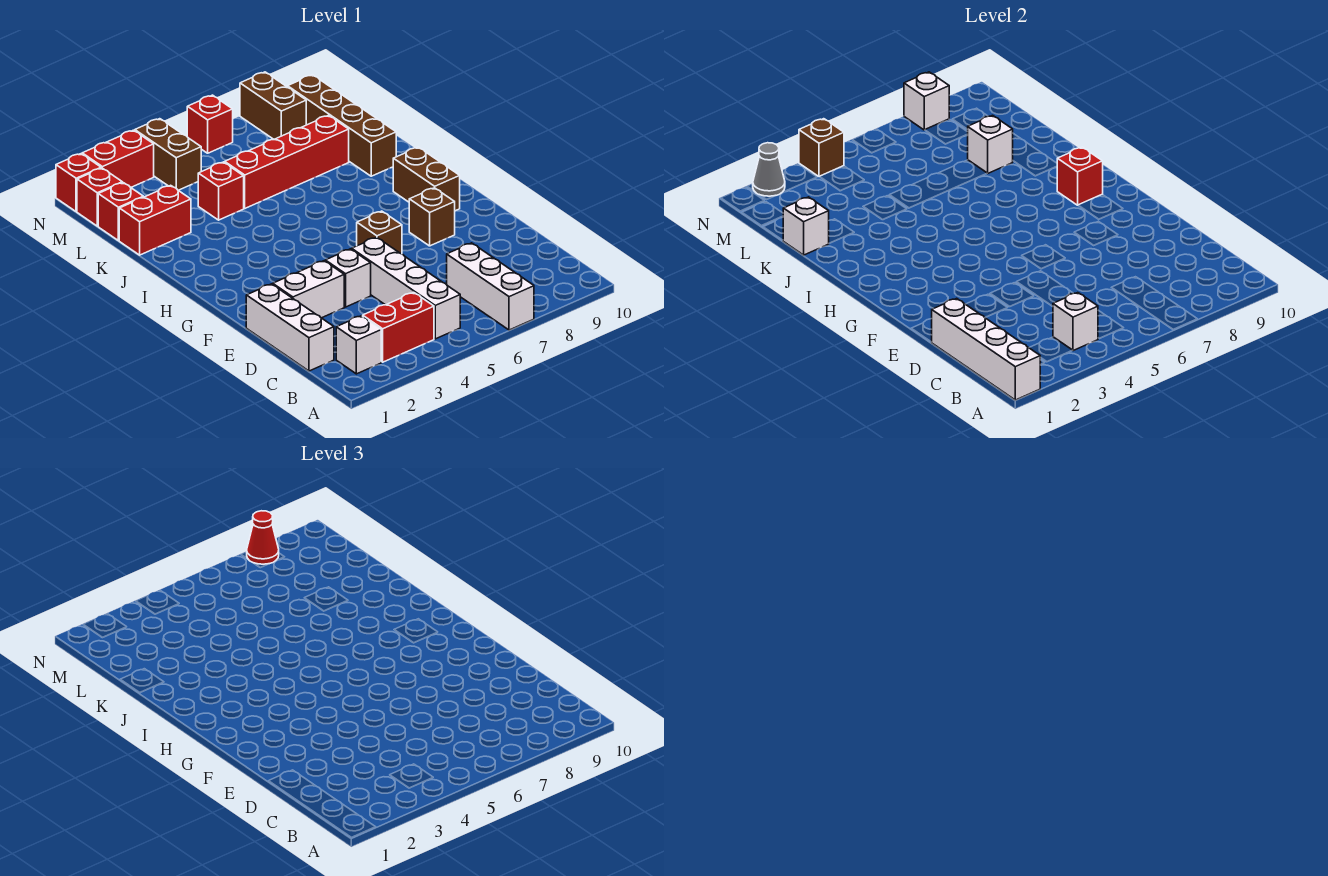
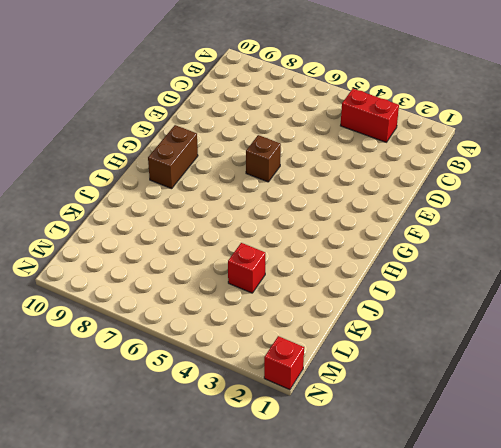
none -> white brick A7:C7 level 1
none -> white brick B2 level 1
none -> white brick B5:E5 level 1
none -> white brick C1:E1 level 1

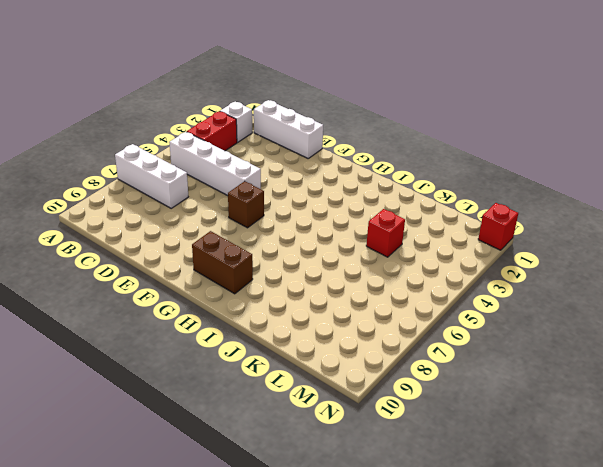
none -> white brick E2:E3 level 1
none -> white brick E4 level 1
none -> brown brick F8 level 1
none -> brown brick J9:M9 level 1

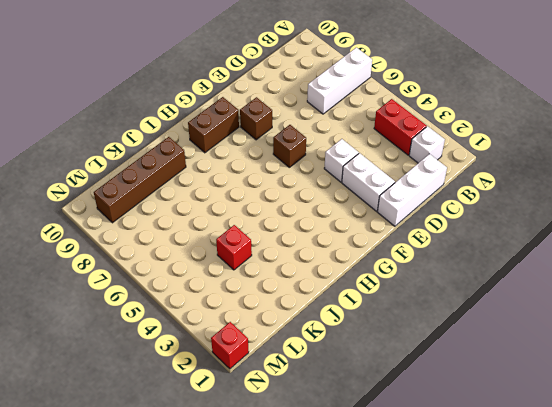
none -> white brick B5:E5 level 1
none -> red brick K1:K2 level 1
none -> red brick K5:K8 level 1
none -> red brick L1 level 1

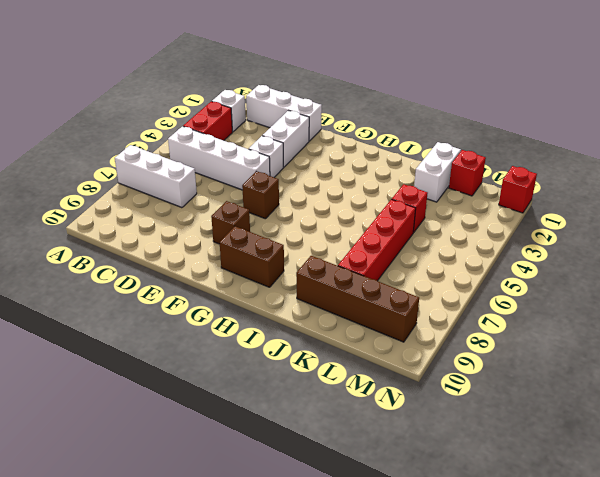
white brick K1:K2 level 1 -> red brick K1:K2 level 1
none -> red brick M1 level 1
none -> brown brick M4:N4 level 1
none -> brown brick M8:N8 level 1
none -> red brick N2:N3 level 1

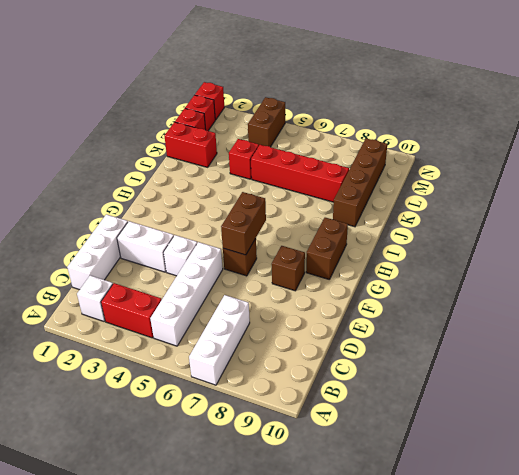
brown brick F6:G6 level 2 -> brown brick M8:N8 level 1
none -> red brick N2:N3 level 1
none -> red brick N6 level 1
none -> white brick A1:D1 level 2
none -> white brick B4 level 2

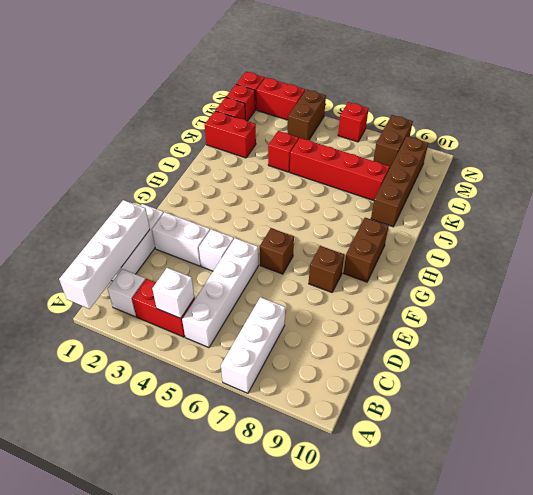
none -> red brick H9 level 2
none -> white brick K1 level 2
none -> white brick K8 level 2
none -> grey cone N2 level 2

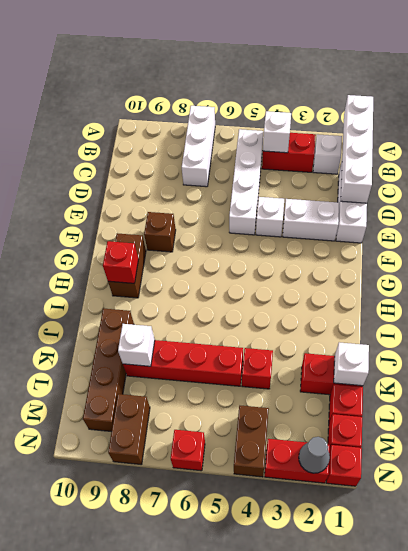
none -> brown brick F6 level 1
none -> brown brick N4 level 2
none -> white brick N8 level 2
none -> red cone N8 level 3

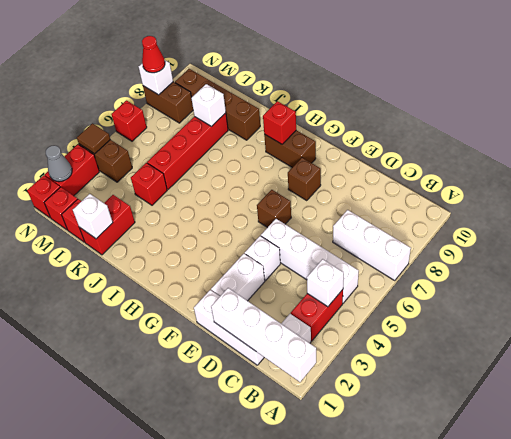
brown tile N4 level 2 -> brown brick N4 level 2

